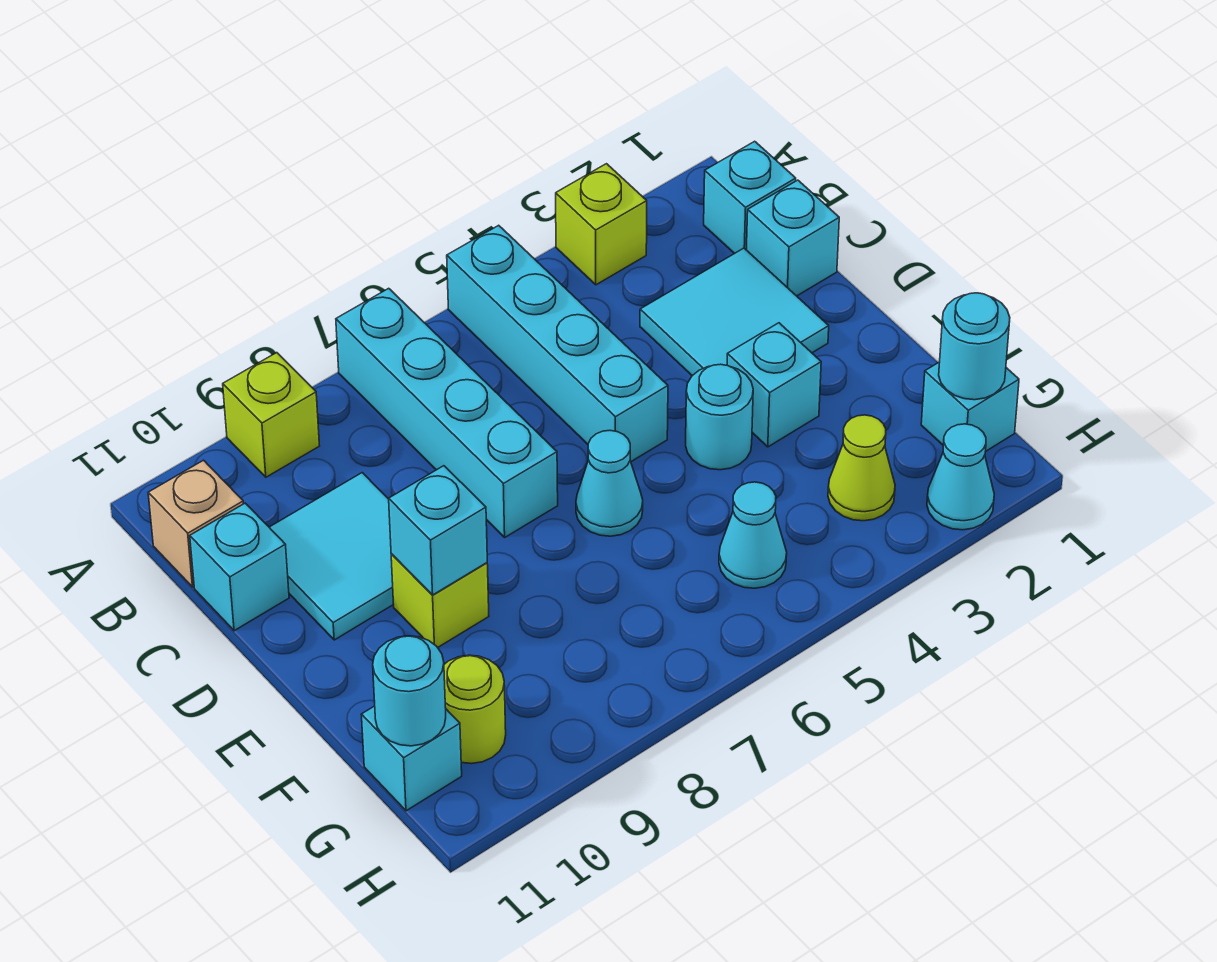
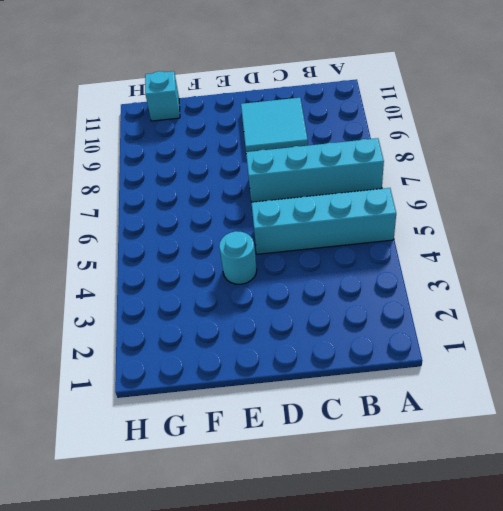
none -> lime brick A3 level 1
none -> lime brick A9 level 1
none -> cyan brick B1 level 1

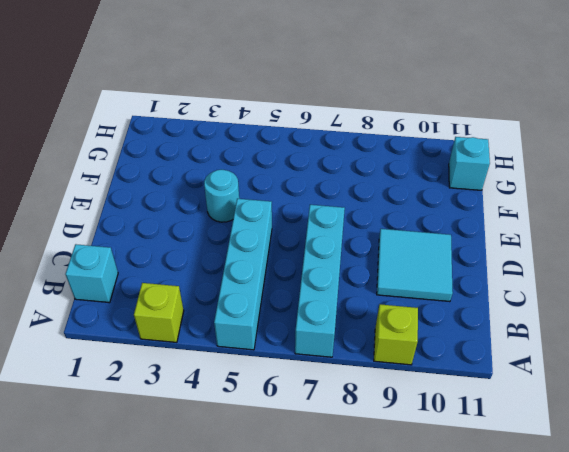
none -> tan brick B11 level 1
none -> cyan brick C1 level 1
none -> cyan tile C2:D3 level 1

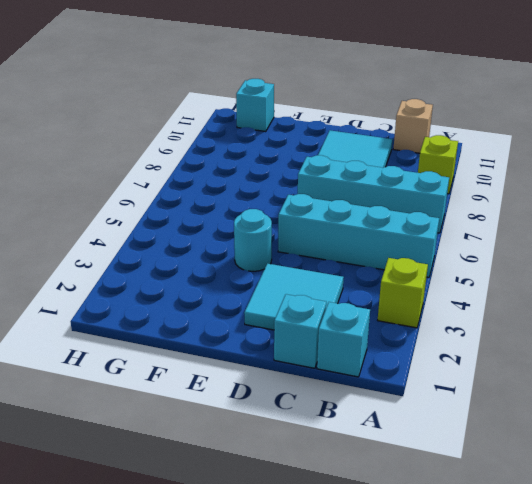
none -> cyan brick C11 level 1
none -> cyan brick E3 level 1
none -> cyan cone E6 level 1

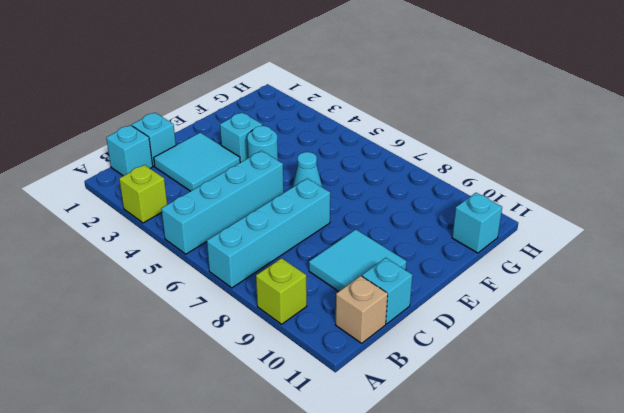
none -> lime brick E9 level 1
none -> cyan brick G1 level 1
none -> lime cone G3 level 1

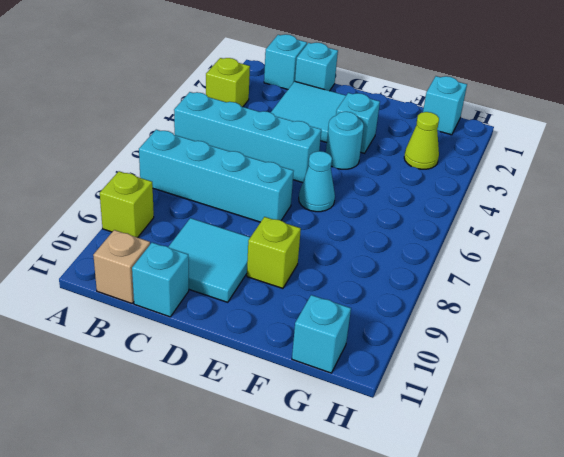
none -> cyan cone G5 level 1
none -> lime round brick G10 level 1
none -> cyan cone H2 level 1

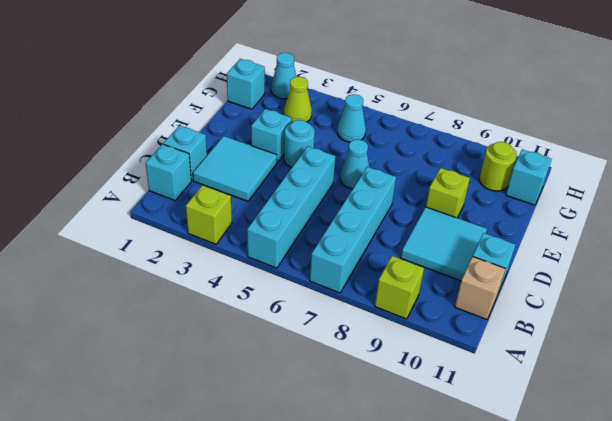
none -> cyan brick E9 level 2
none -> cyan round brick G1 level 2
none -> cyan round brick G11 level 2

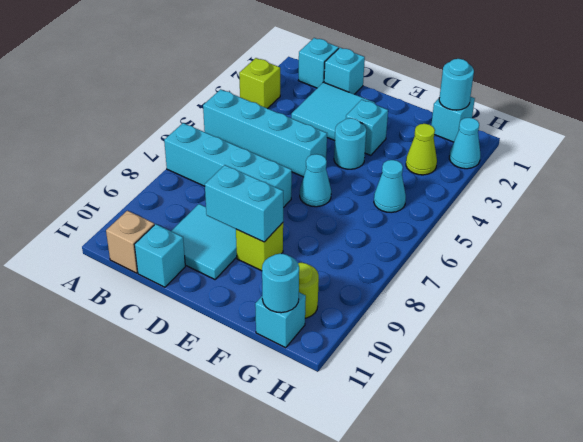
cyan brick D9:E9 level 2 -> cyan brick E9 level 2
none -> lime brick A9 level 1

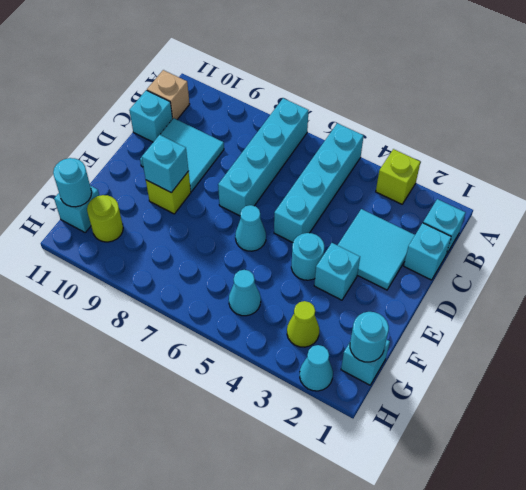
none -> lime brick A9 level 1

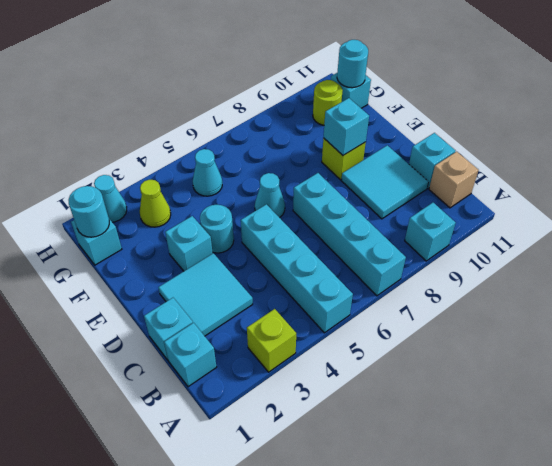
cyan brick A9 level 1 -> lime brick A9 level 1

